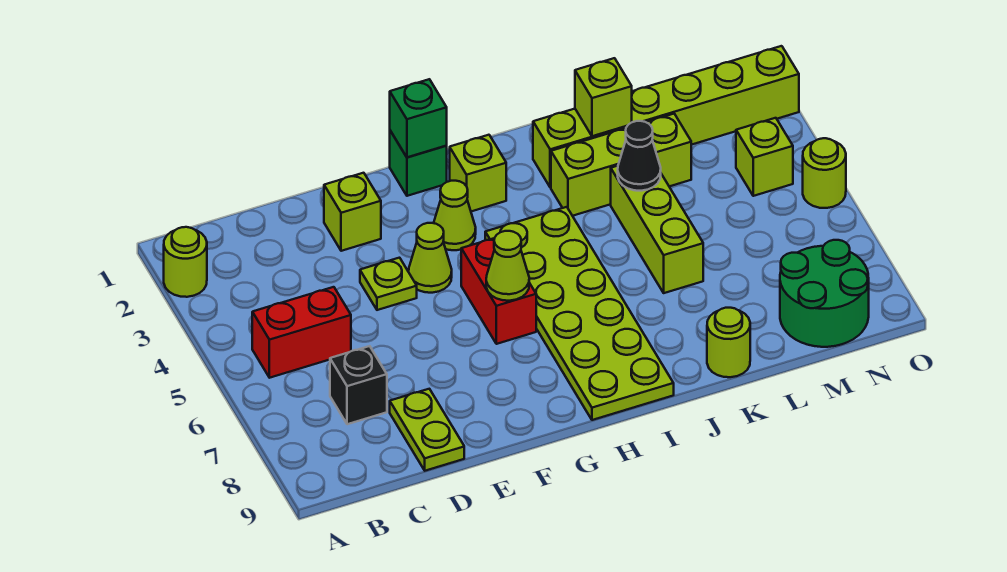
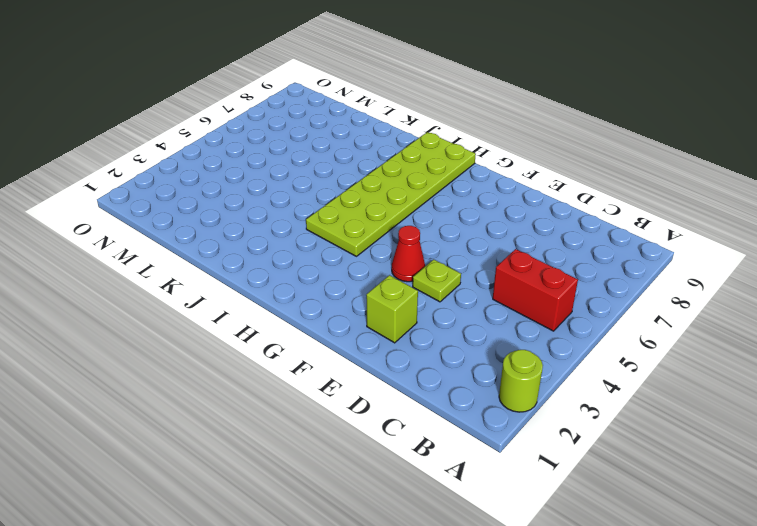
red cone F4 level 1 -> lime cone F4 level 1
none -> black brick C7 level 1
none -> lime plate D8:D9 level 1
none -> green brick G1 level 1

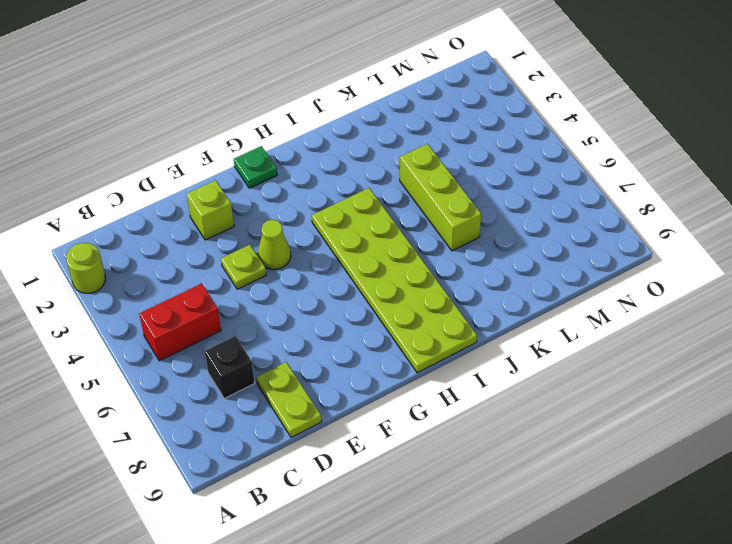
green plate G1 level 1 -> green brick G1 level 1
none -> lime cone G3 level 1
none -> red brick G5:G6 level 1
none -> lime brick H2 level 1

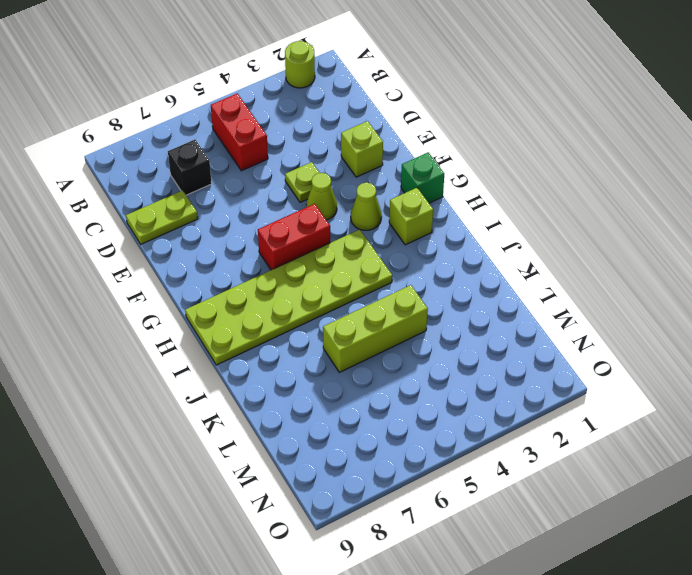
none -> lime brick J2:O2 level 1
none -> lime brick J3:L3 level 1
none -> lime round brick K9 level 1

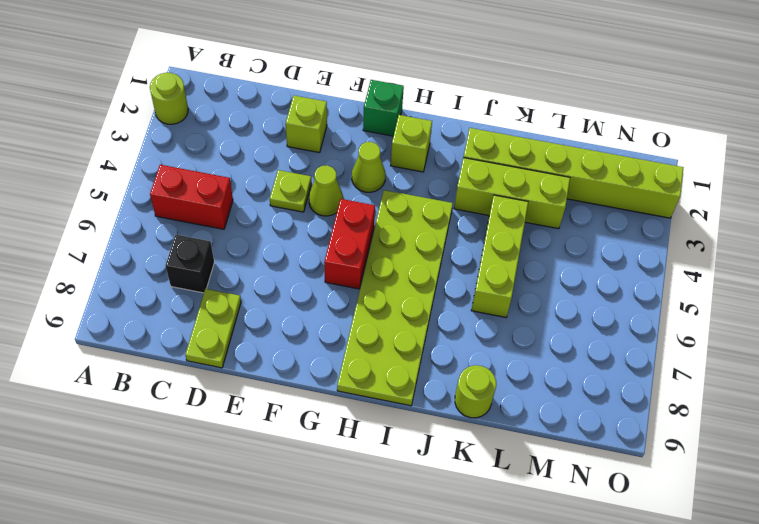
none -> green round brick M8:N9 level 1
none -> lime brick N4 level 1
none -> lime round brick O5 level 1

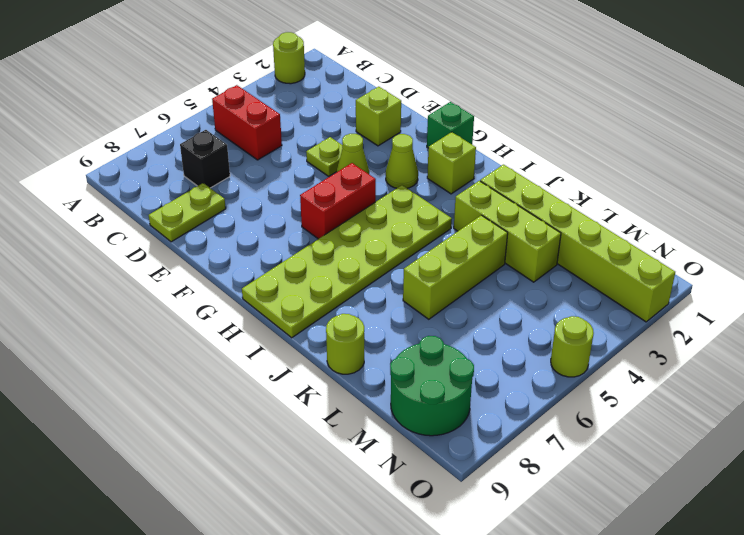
none -> lime brick N4 level 1
none -> green brick G1 level 2
none -> lime cone G6 level 2

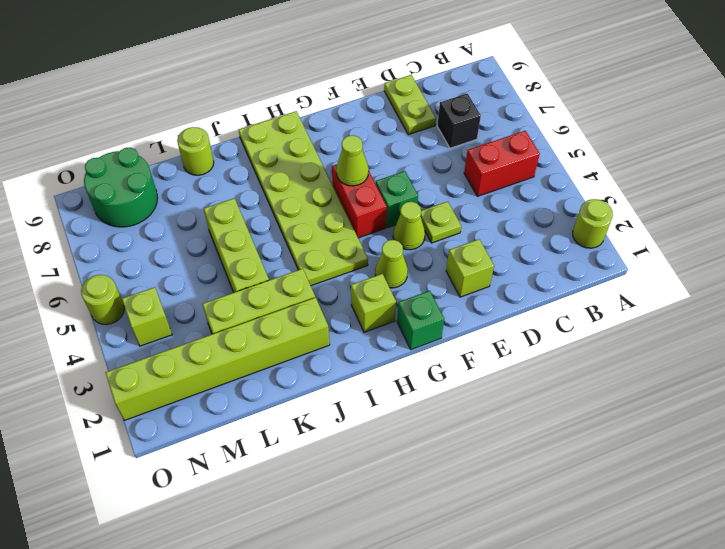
green brick F5 level 1 -> green brick G1 level 2
none -> lime brick K2 level 2
none -> black cone K4 level 2

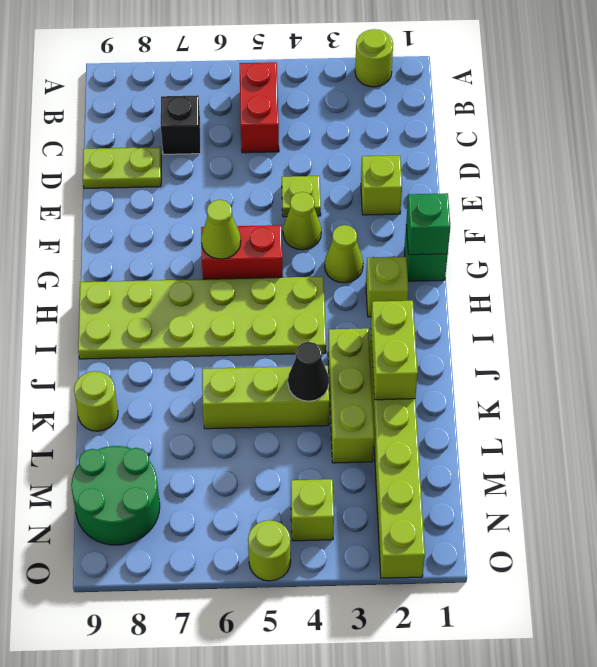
lime brick J2:K2 level 2 -> lime brick K2 level 2

